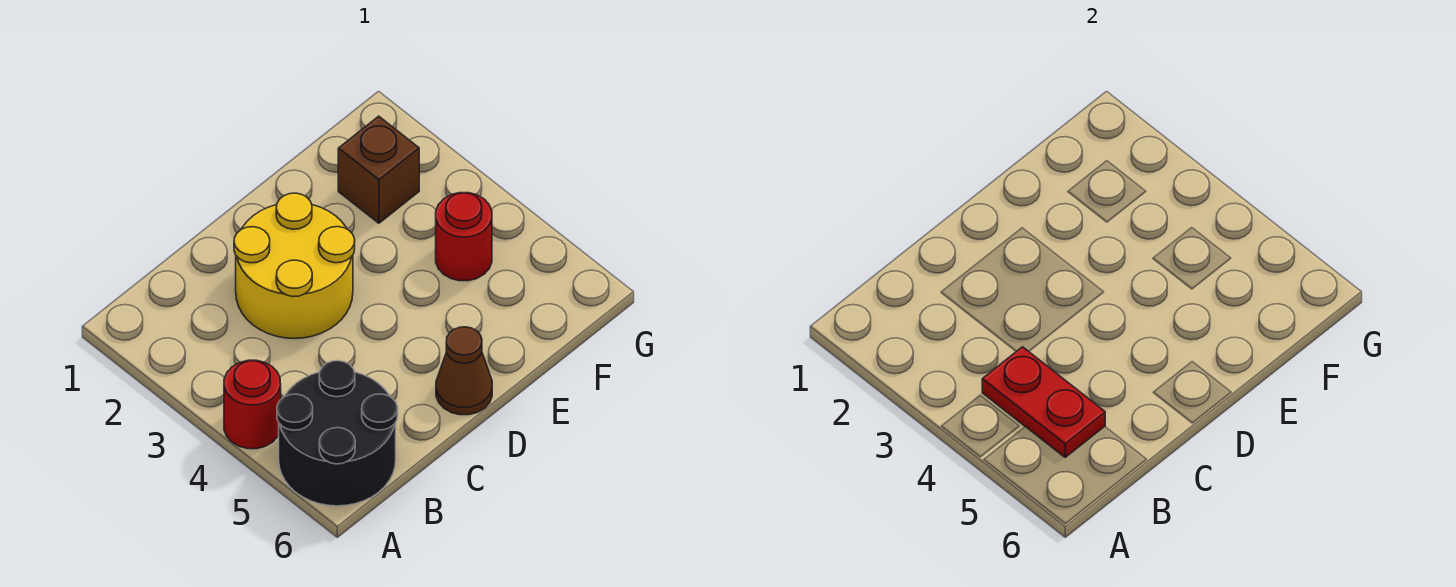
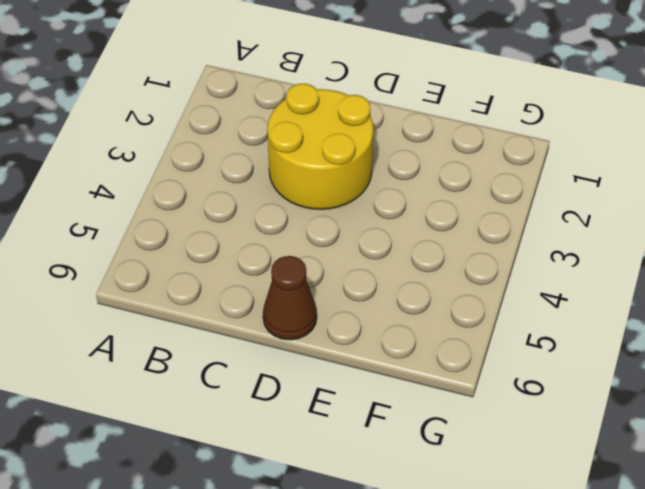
none -> red round brick A4 level 1
none -> black round brick A5:B6 level 1

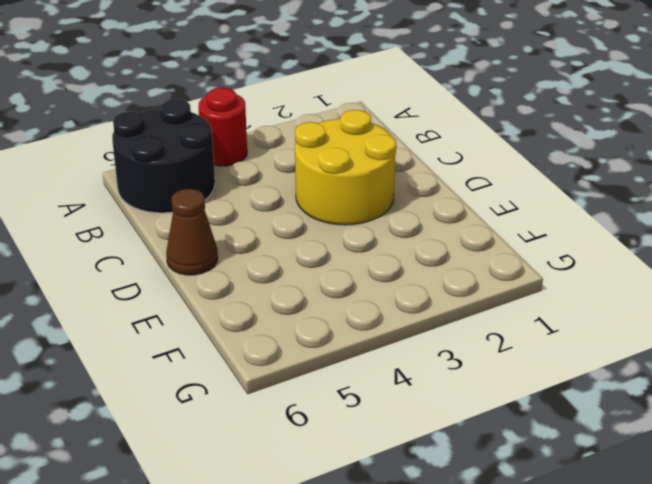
none -> brown brick F2 level 1
none -> red round brick F4 level 1

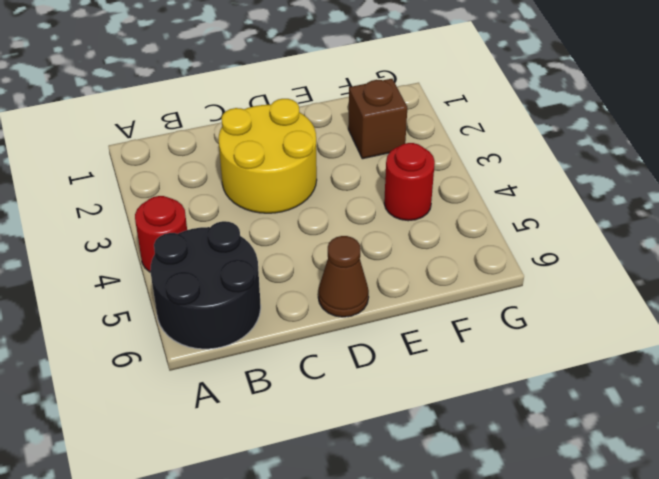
none -> red plate B4:B5 level 2

